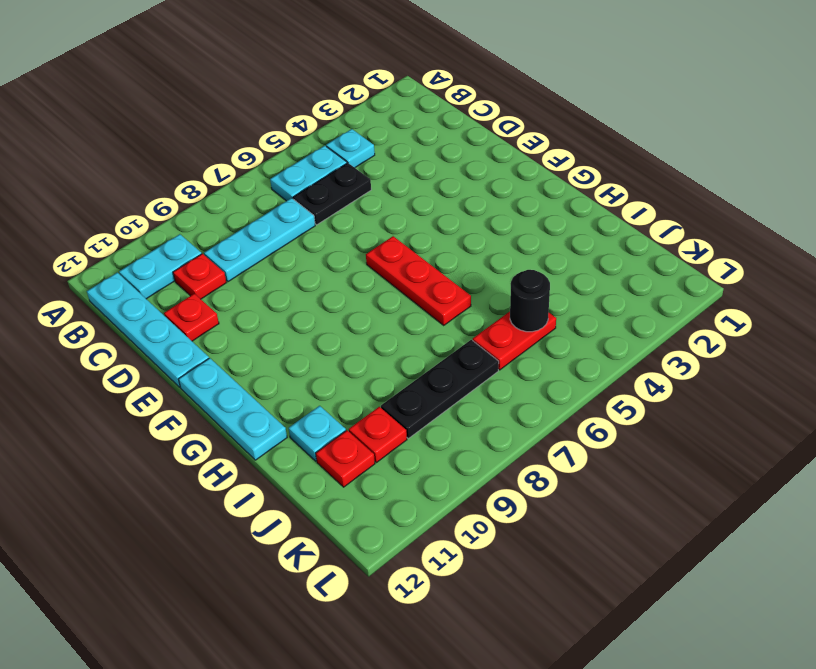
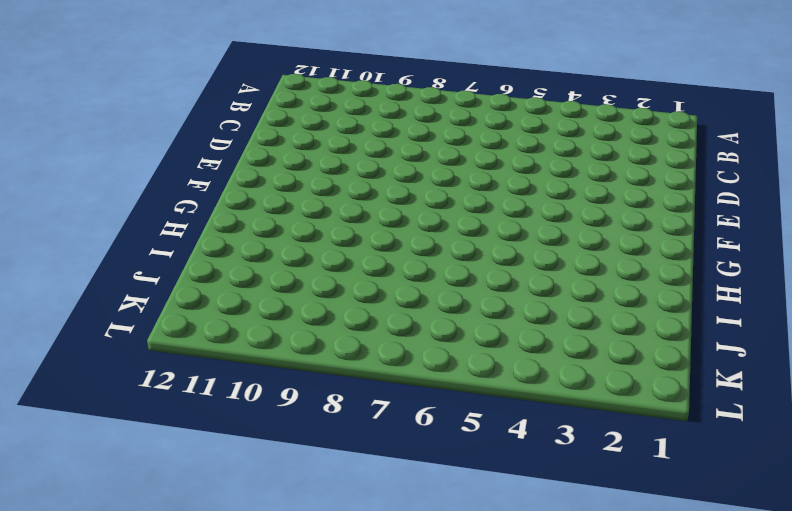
none -> cyan plate B4 level 1
none -> cyan plate B5:B6 level 1
none -> cyan plate B10:B11 level 1

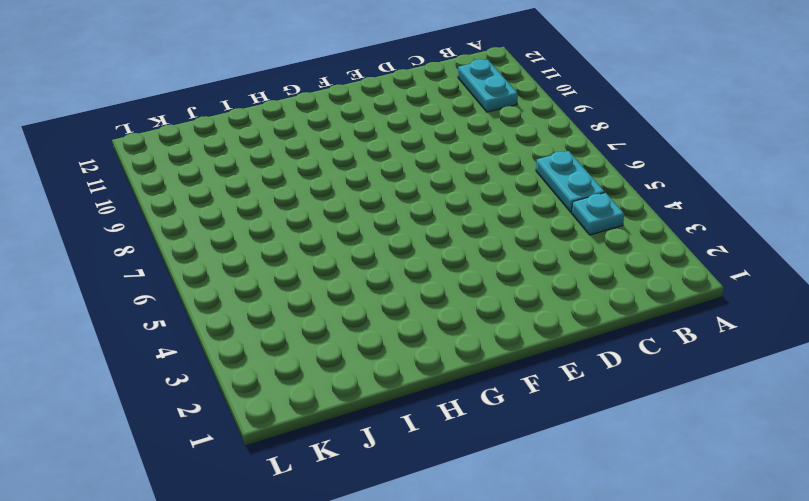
none -> cyan plate B12:E12 level 1
none -> black plate C5:C6 level 1
none -> cyan plate C7:C9 level 1

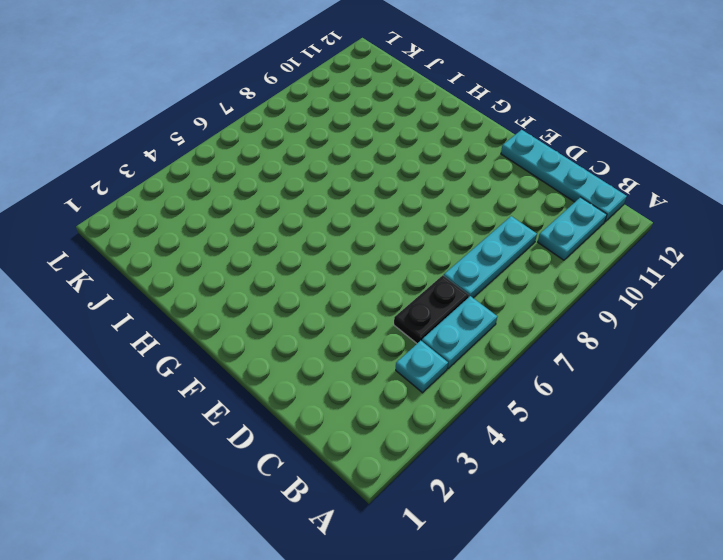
none -> red plate C10 level 1
none -> red plate D11 level 1
none -> red plate F6:H6 level 1

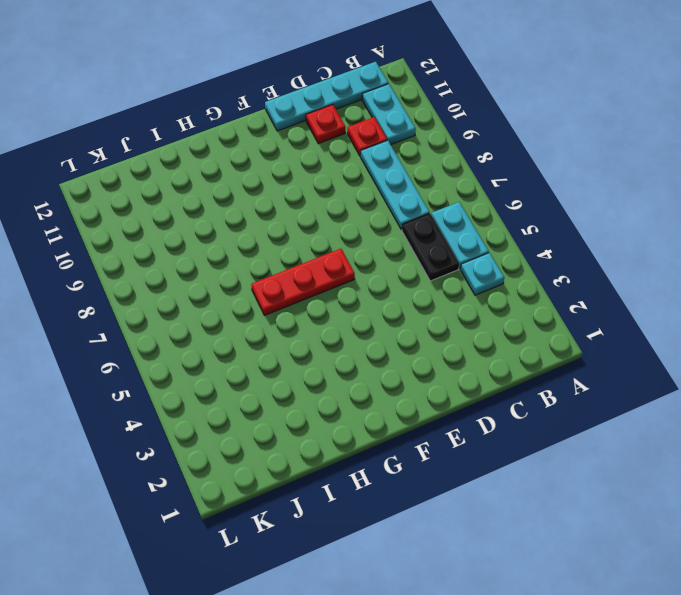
none -> cyan plate F12:H12 level 1
none -> cyan plate I11 level 1
none -> red plate J5:J6 level 1

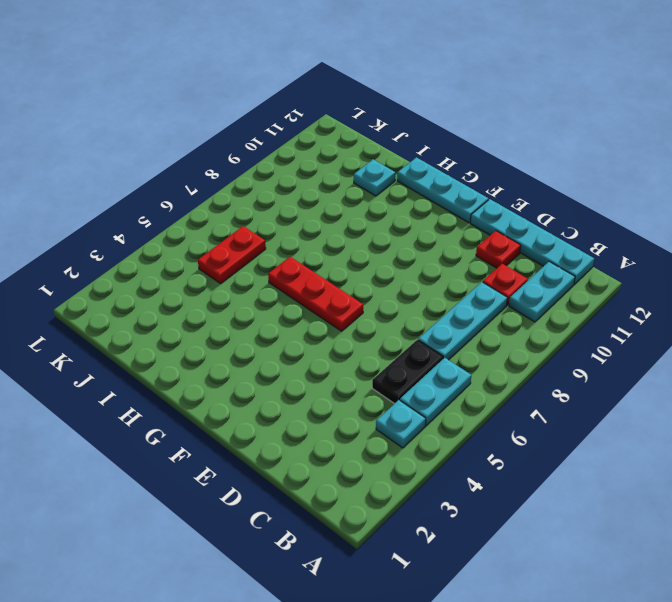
none -> black plate J7:J9 level 1
none -> red plate J10 level 1
none -> red plate J11 level 1

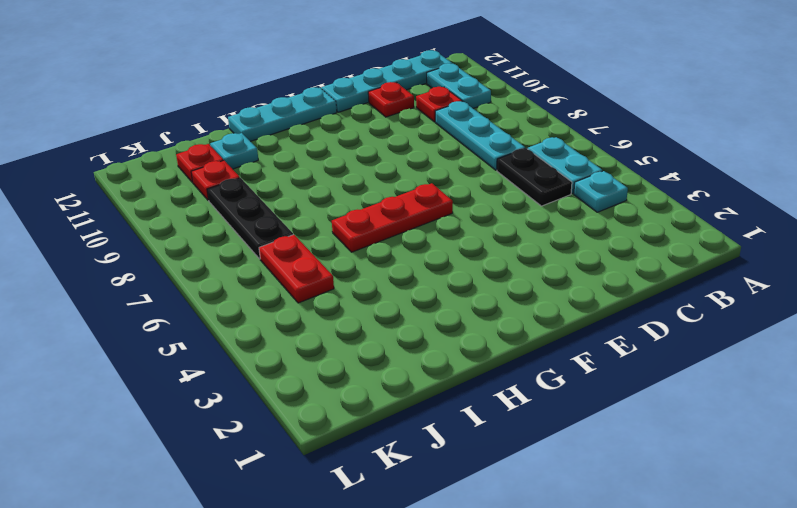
none -> black round brick J5 level 2

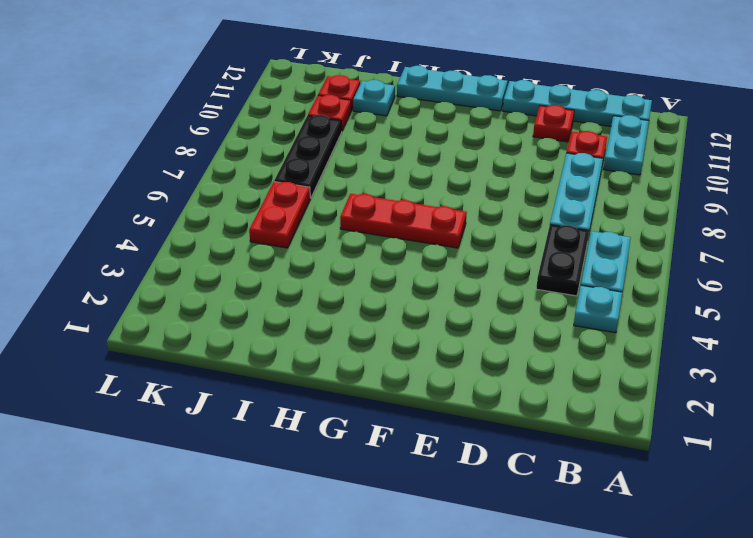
none -> black round brick J5 level 2

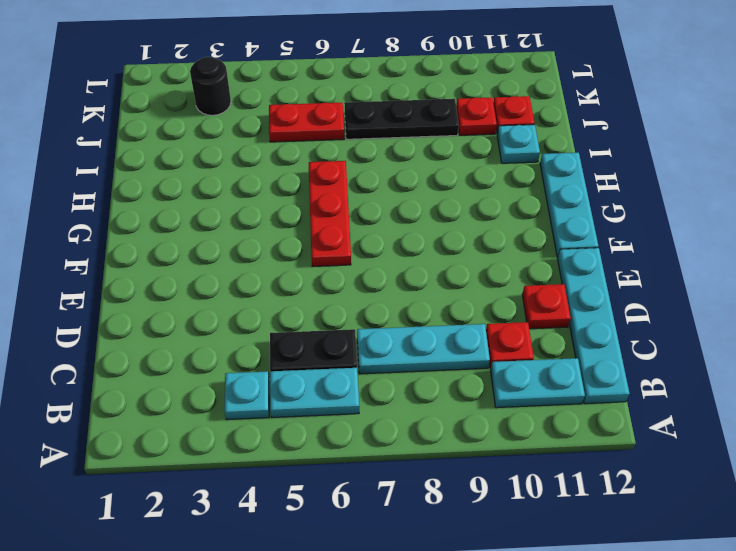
black round brick K3 level 1 -> black round brick J5 level 2

